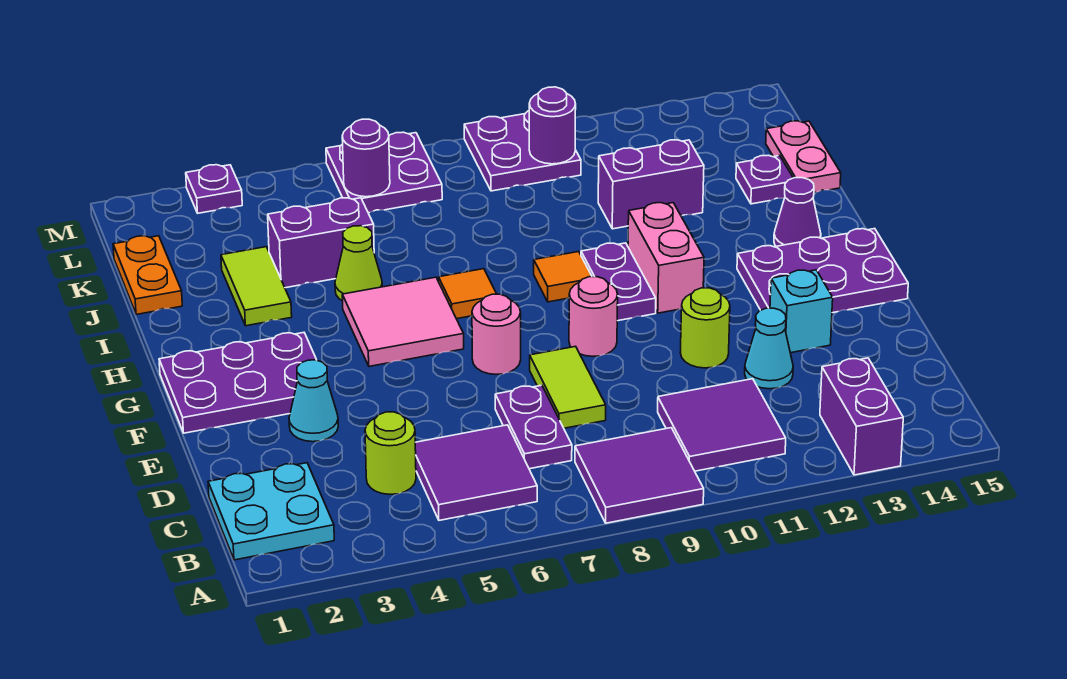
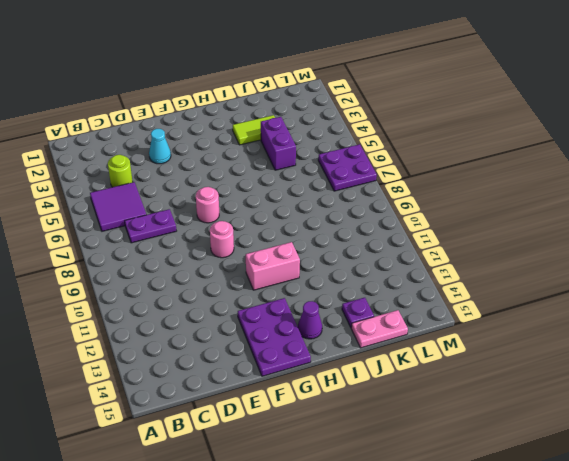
none -> purple tile A8:B9 level 1
none -> purple brick A13:B13 level 1
none -> cyan plate B1:C2 level 1
none -> purple tile B10:C11 level 1

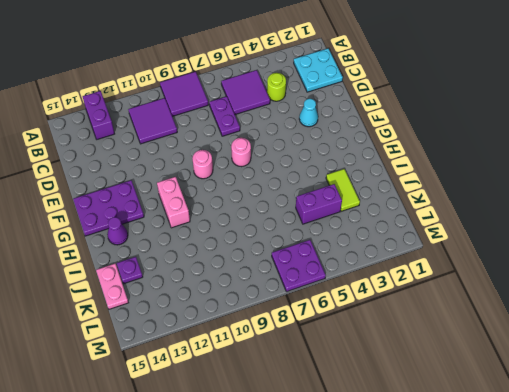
none -> lime tile D8:E8 level 1
none -> cyan cone D12 level 1
none -> lime round brick E11 level 1
none -> cyan brick E13 level 1

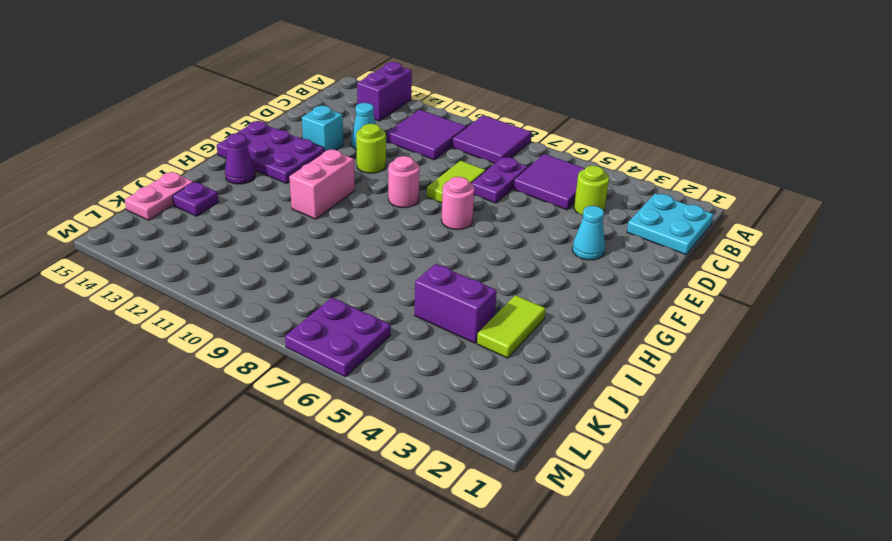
none -> purple plate F1:G3 level 1
none -> pink tile G5:H6 level 1
none -> purple plate G10:H10 level 1
none -> orange tile H7 level 1

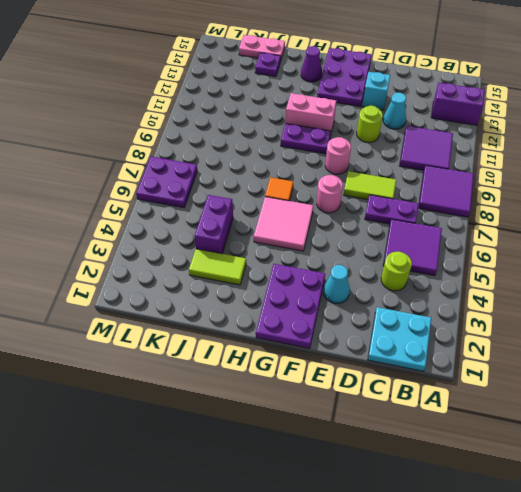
none -> orange tile H9 level 1
none -> lime cone I5 level 1
none -> orange plate J1:K1 level 1
none -> purple brick J11:J12 level 1

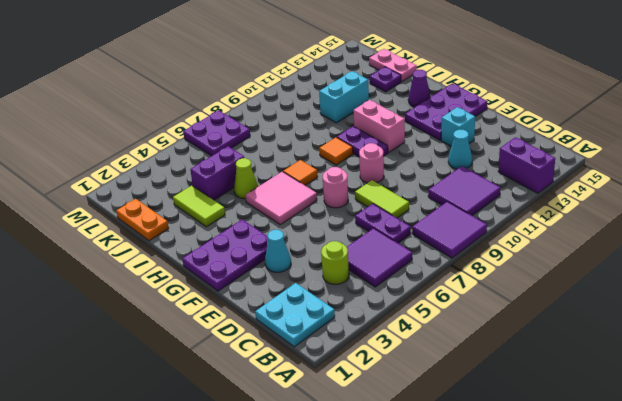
cyan brick J11:J12 level 1 -> purple brick J11:J12 level 1
none -> lime round brick E11 level 1
none -> purple plate L9:M10 level 1
none -> purple plate M3 level 1
none -> purple round brick L6 level 2

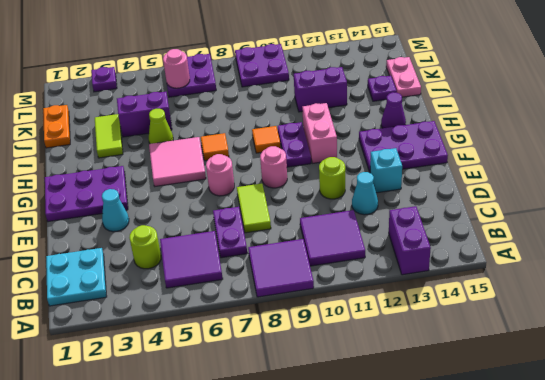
pink round brick L6 level 2 -> purple round brick L6 level 2
none -> purple round brick L10 level 2

